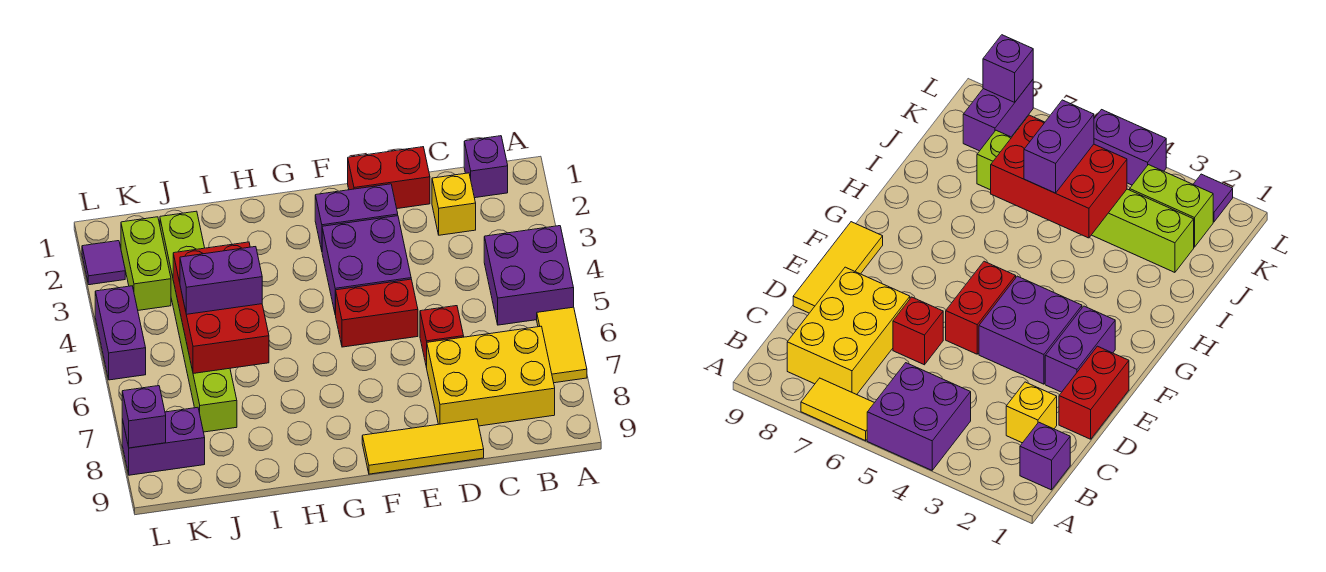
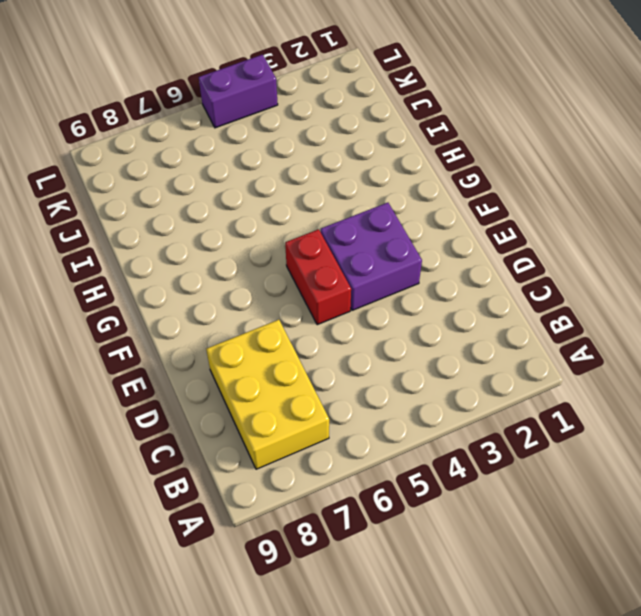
none -> purple brick A4:B5 level 1
none -> yellow tile A6:A7 level 1
none -> purple brick B1 level 1

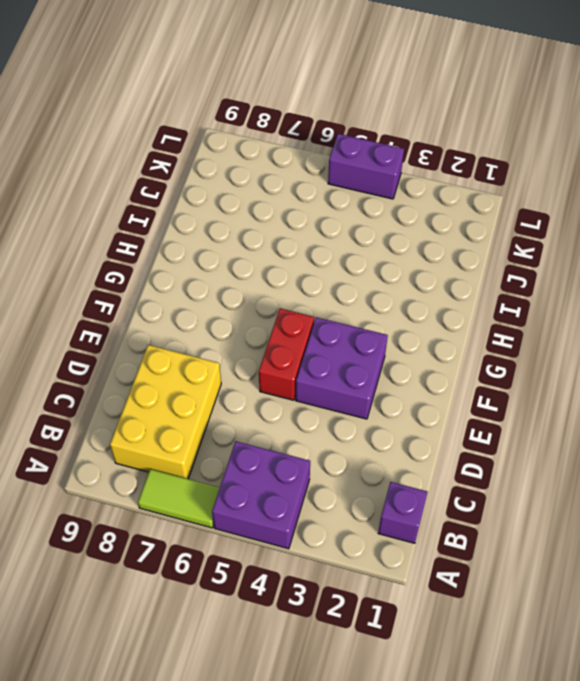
lime tile A6:A7 level 1 -> yellow tile A6:A7 level 1
none -> yellow brick C2 level 1
none -> red brick D1:E1 level 1
none -> red brick D6 level 1

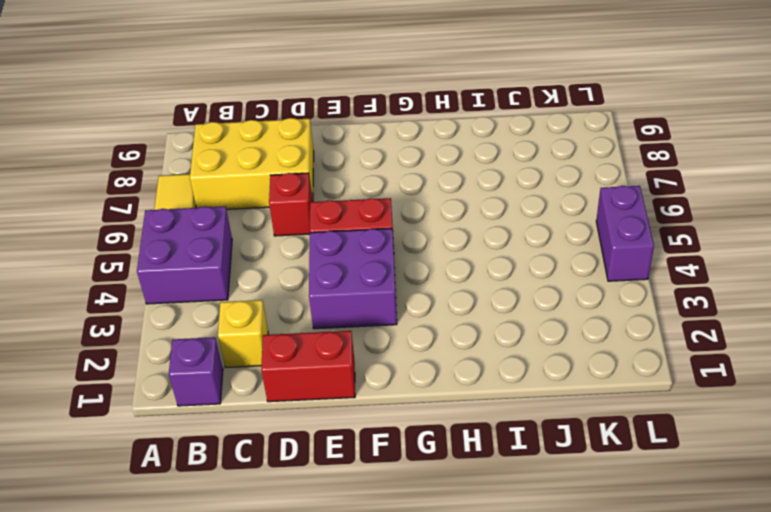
none -> yellow tile D9:F9 level 1
none -> purple brick E2:F2 level 1
none -> lime brick J2:J7 level 1

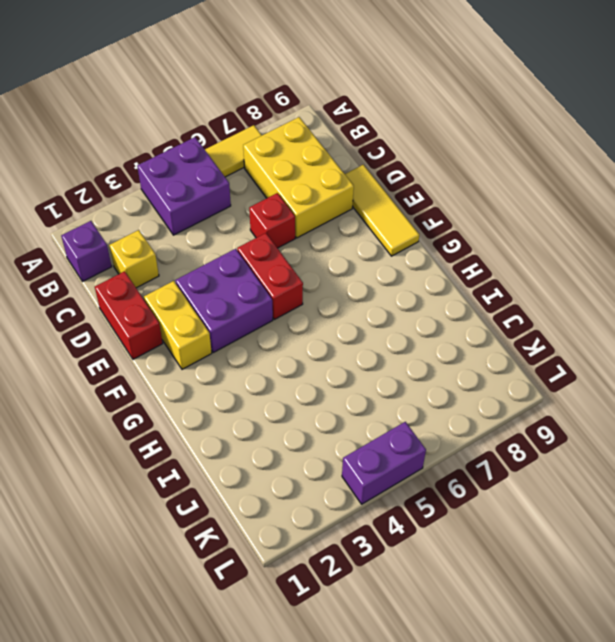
yellow brick E2:F2 level 1 -> purple brick E2:F2 level 1
none -> lime brick J2:J7 level 1
none -> lime brick K2:K3 level 1
none -> purple brick K8:L8 level 1

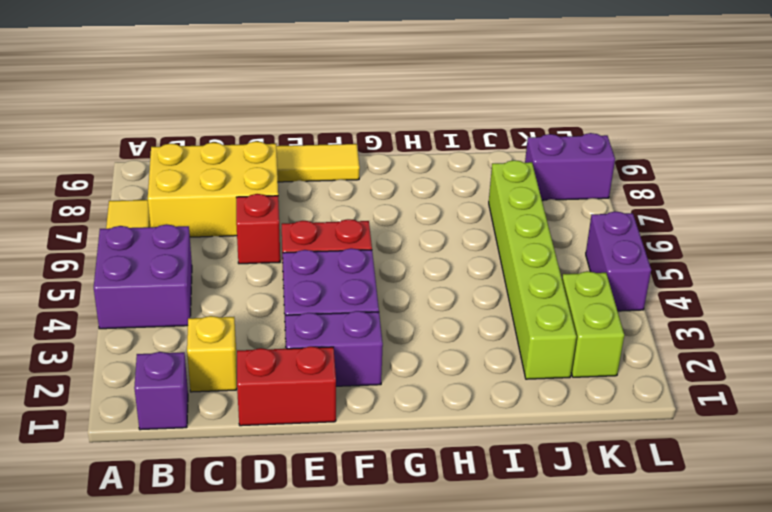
none -> purple tile L2 level 1
none -> red brick I4:J6 level 2
none -> purple brick L8 level 2

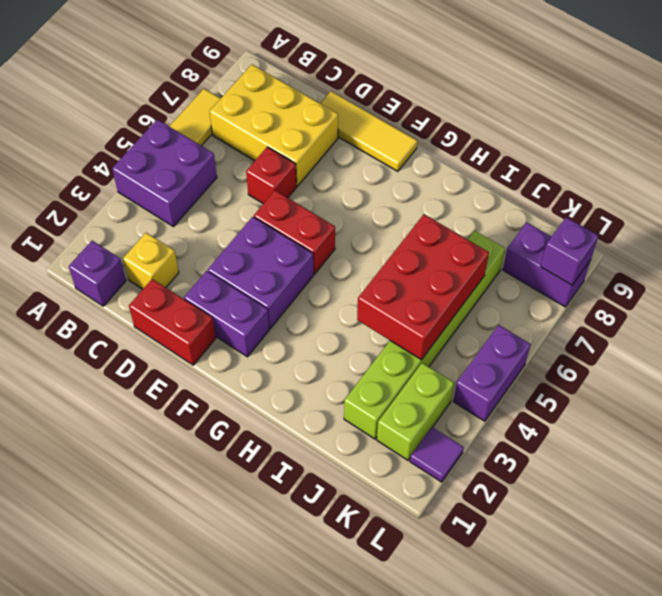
none -> purple brick I5:J5 level 3

